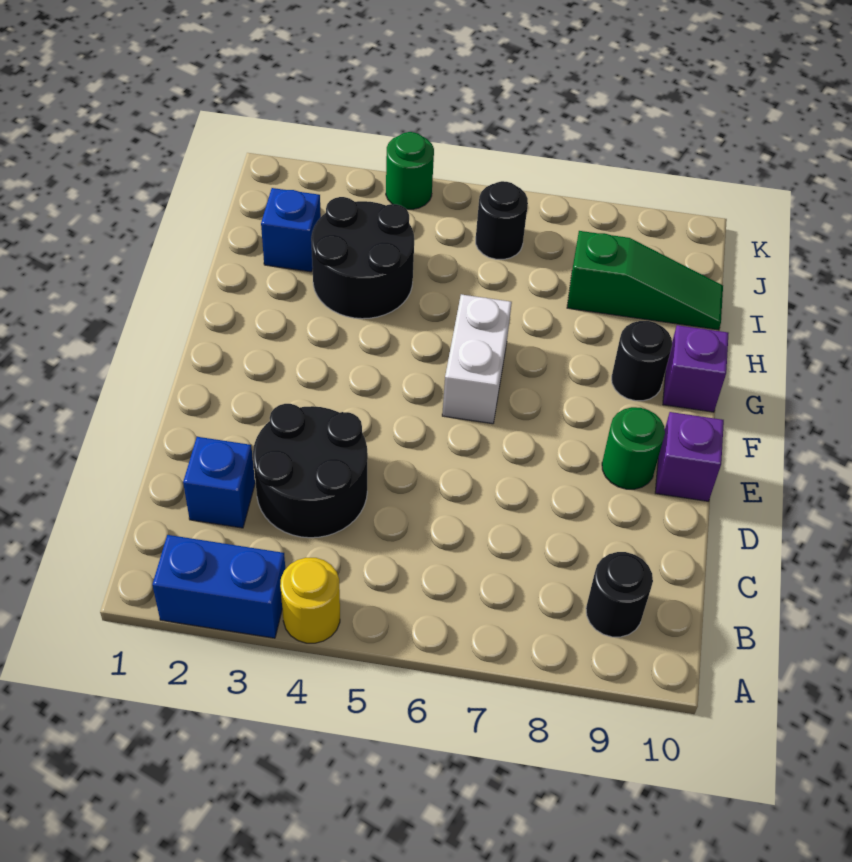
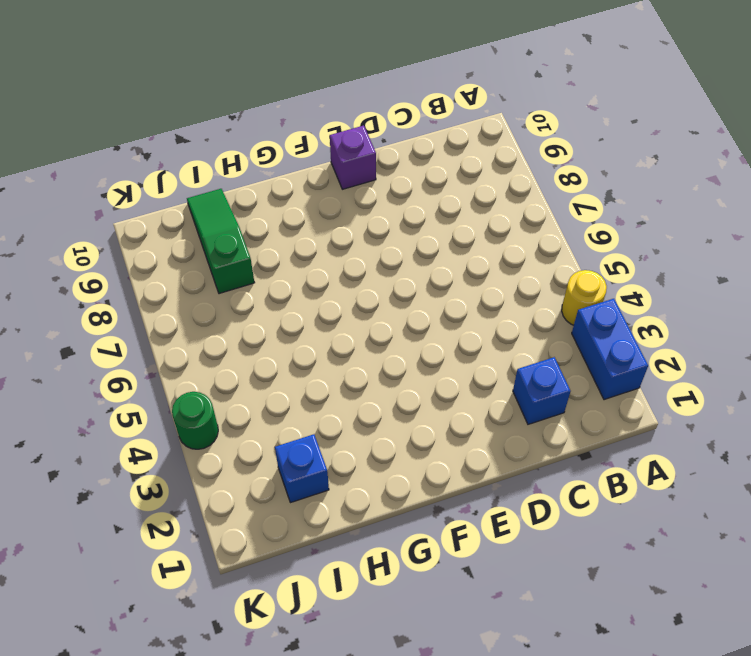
none -> black round brick B9 level 1
none -> black round brick C3:D4 level 1
none -> green round brick E9 level 1

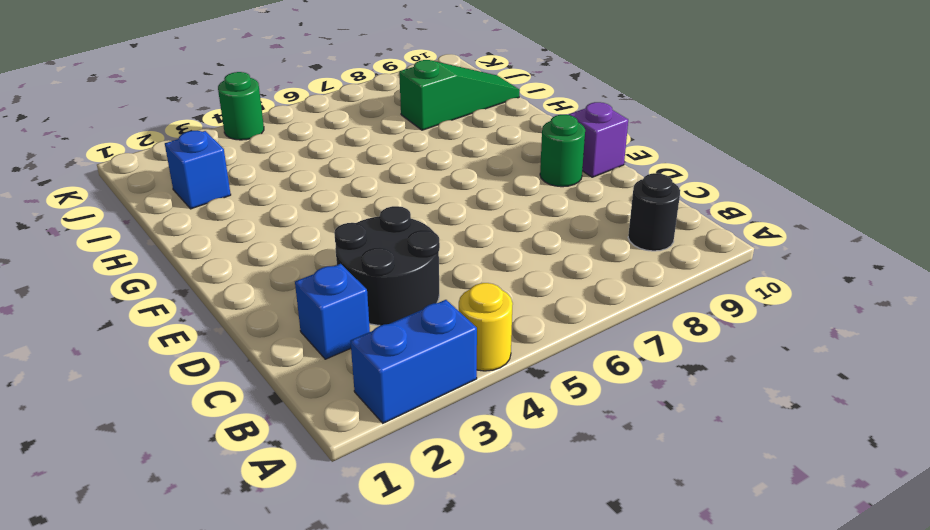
none -> white brick F6:G6 level 1
none -> black round brick G9 level 1
none -> purple brick G10 level 1

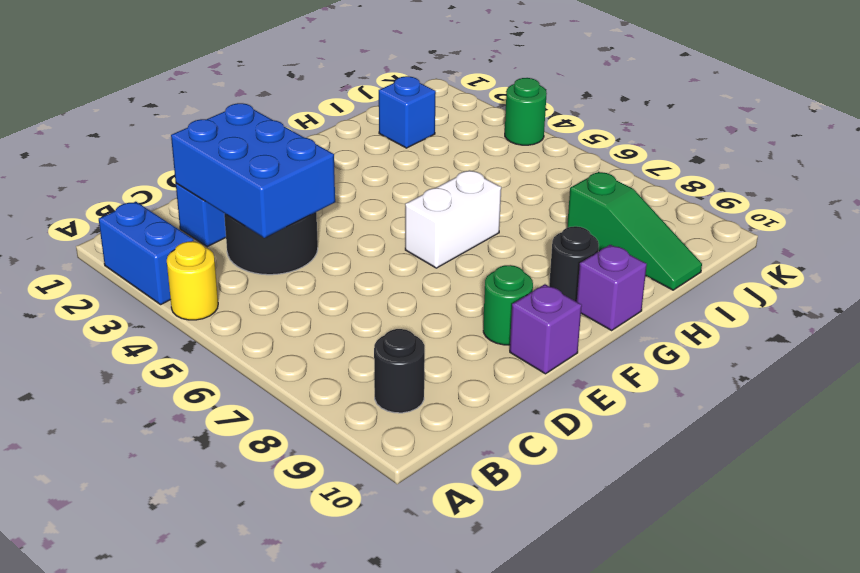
blue brick C2:D4 level 2 -> none
none -> black round brick H3:I4 level 1
none -> black round brick J6 level 1

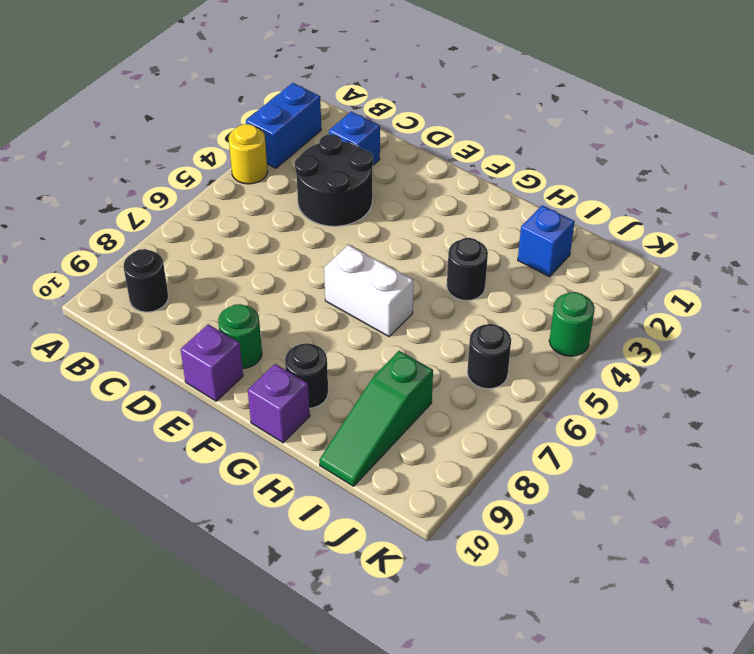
black round brick H4 level 1 -> black round brick H3:I4 level 1

